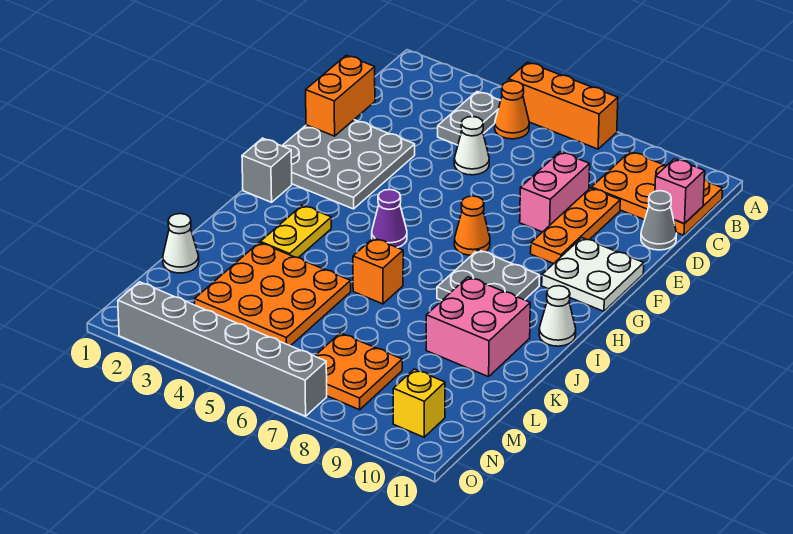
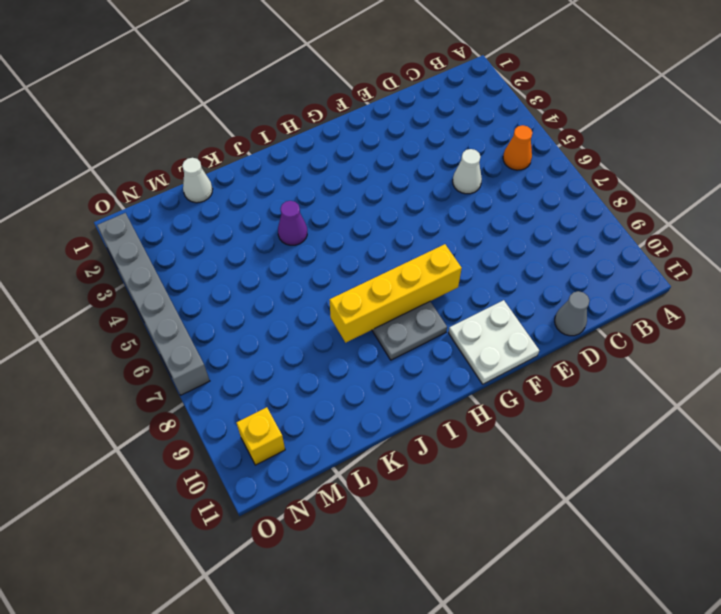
yellow brick G8:J8 level 2 -> none
purple cone J4 level 1 -> purple cone H5 level 1
none -> orange brick A5:A7 level 1
none -> grey plate B4:C4 level 1
none -> orange plate B9:C11 level 1

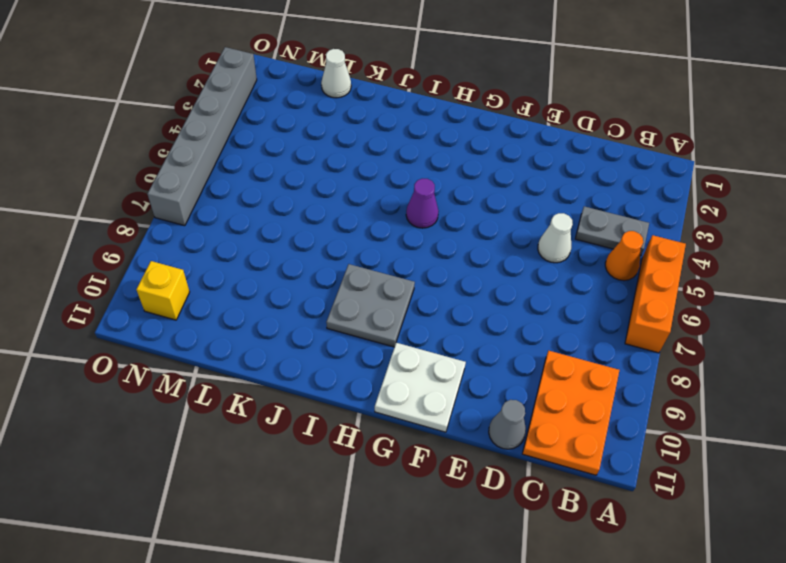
none -> pink brick D8:E8 level 1
none -> orange plate D9:F9 level 1
none -> grey plate E1:G3 level 1

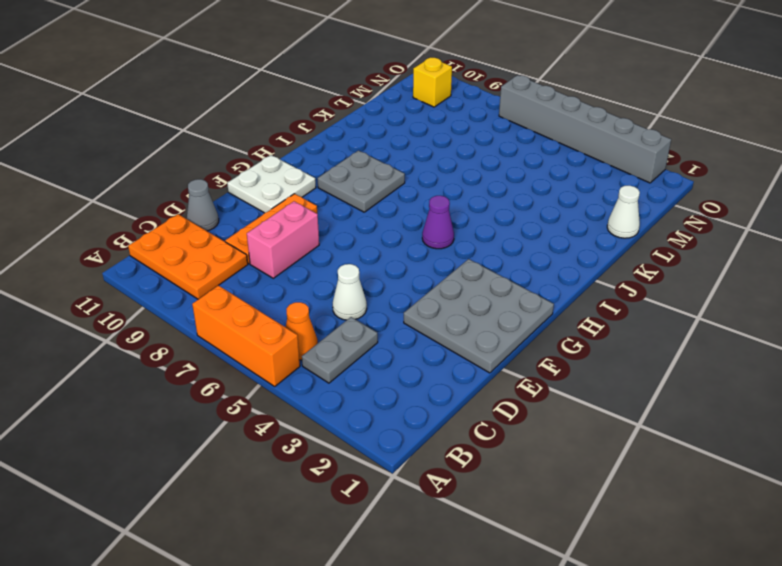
none -> orange cone G7 level 1
none -> grey brick H1 level 1
none -> yellow plate I3:J3 level 1

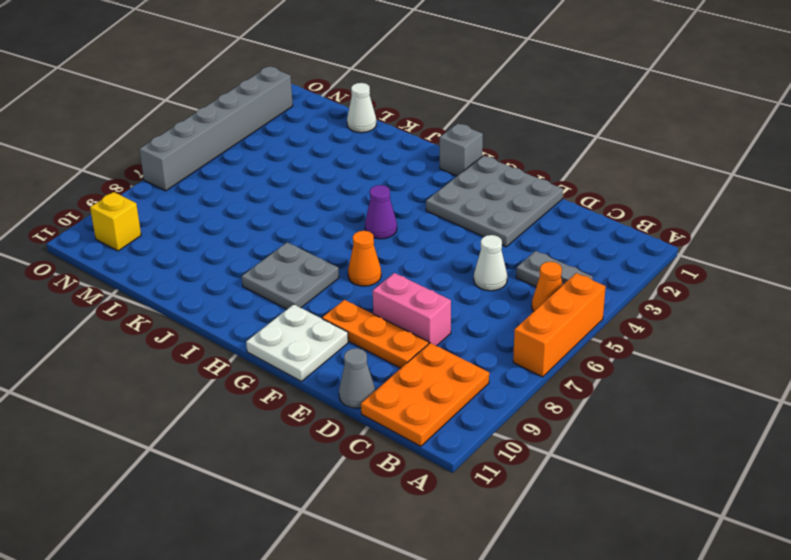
none -> yellow plate I3:J3 level 1
none -> white cone I11 level 1
none -> orange brick J6 level 1

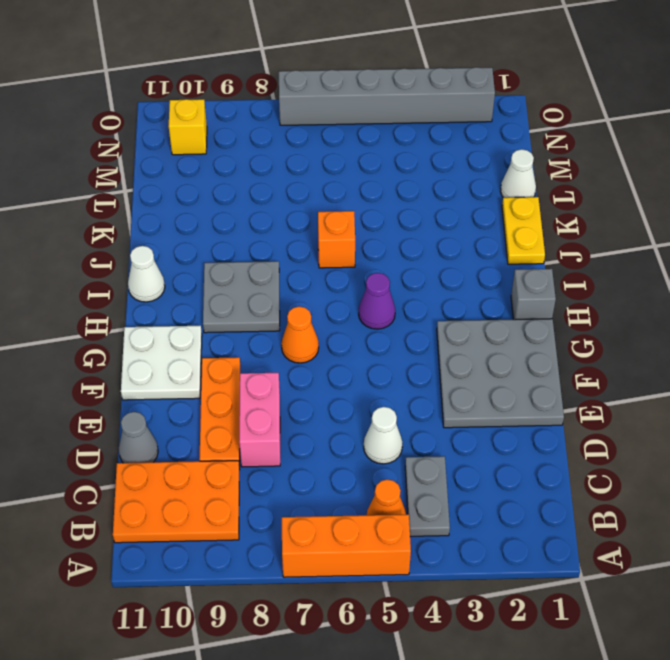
yellow plate J1:K1 level 1 -> yellow plate I3:J3 level 1
none -> pink brick J9:K10 level 1
none -> orange plate K3:M5 level 1
none -> orange plate M7:N8 level 1

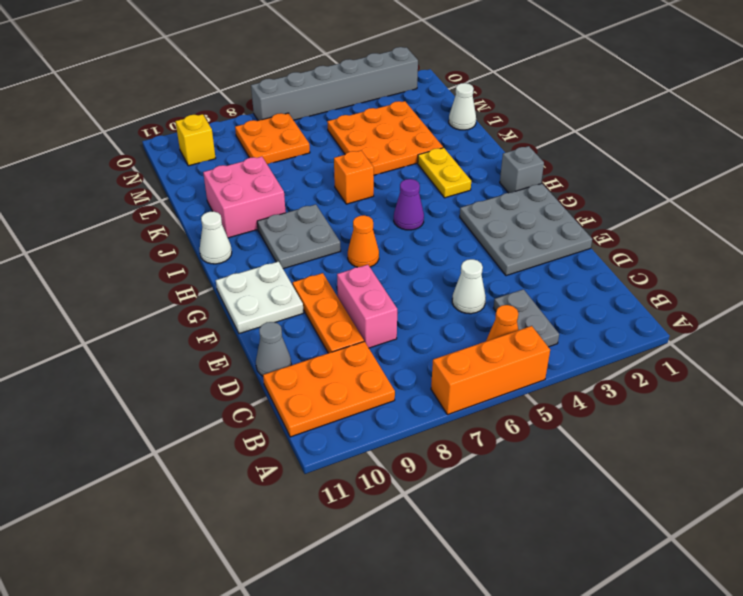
none -> pink brick C11 level 2
none -> orange brick D1:E1 level 2

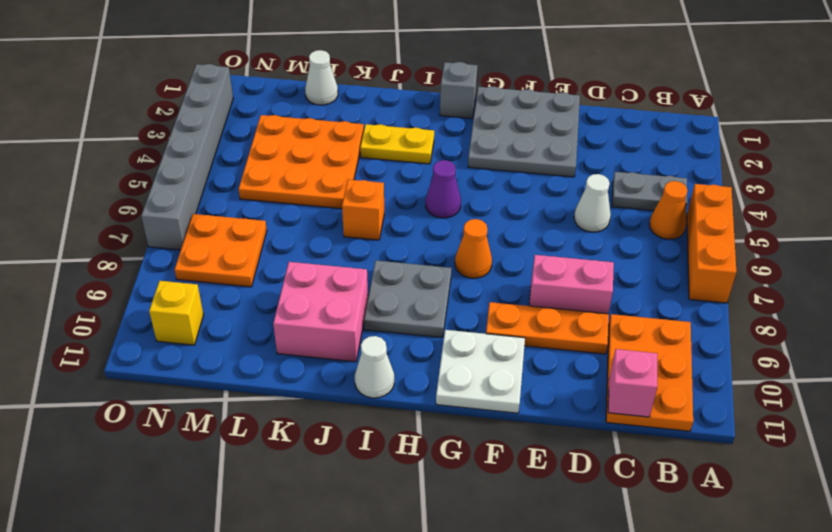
none -> grey cone D11 level 1
none -> orange brick D1:E1 level 2

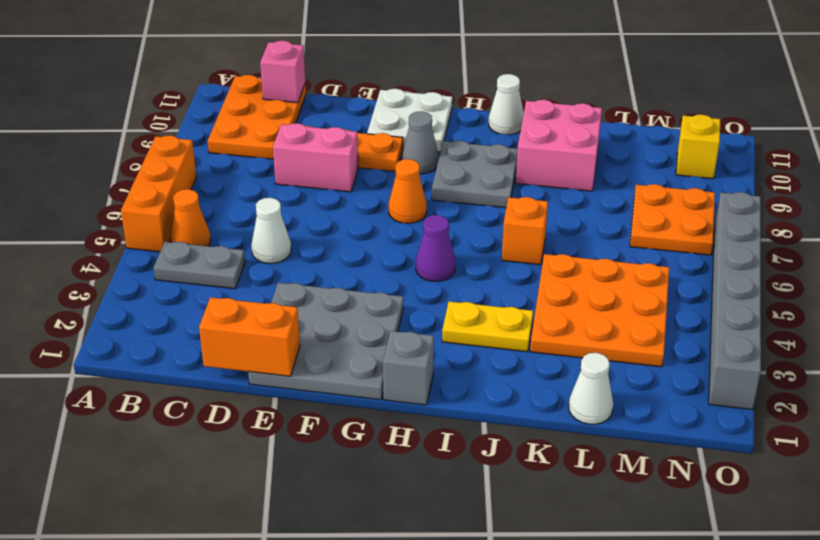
grey cone G9 level 1 -> grey cone D11 level 1

